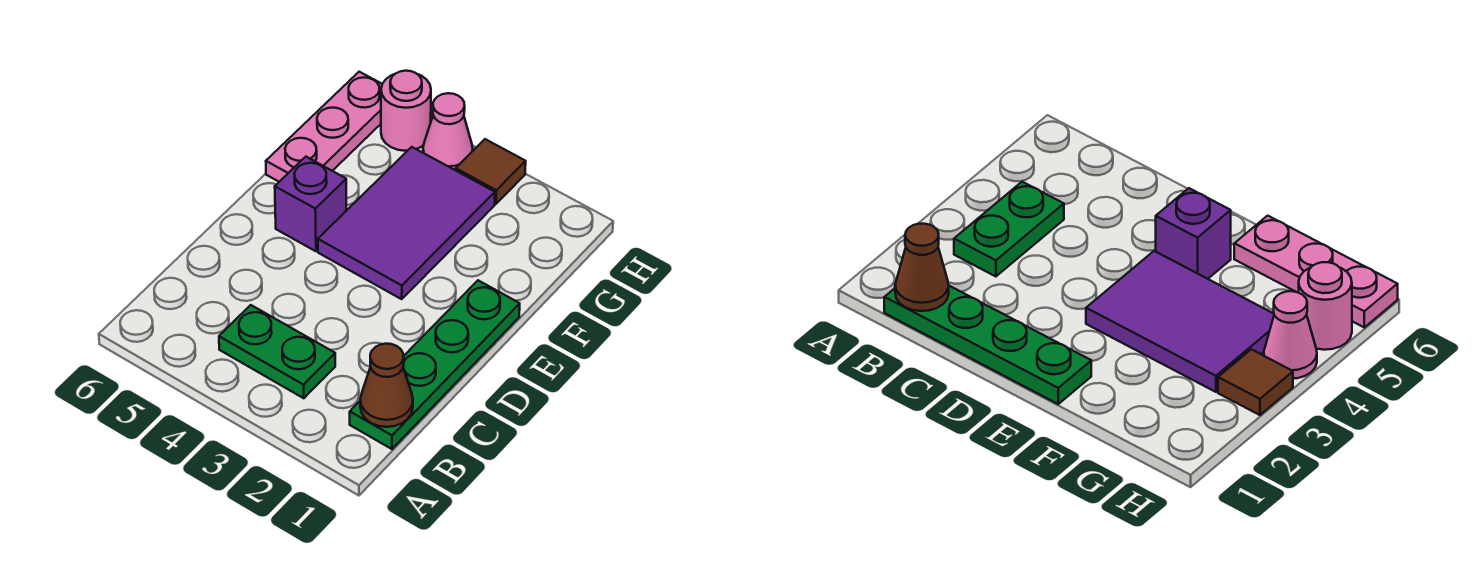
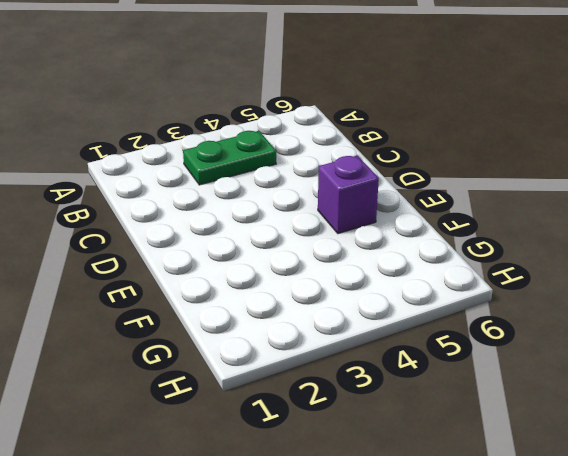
none -> green plate B1:E1 level 1
none -> purple tile E3:G4 level 1

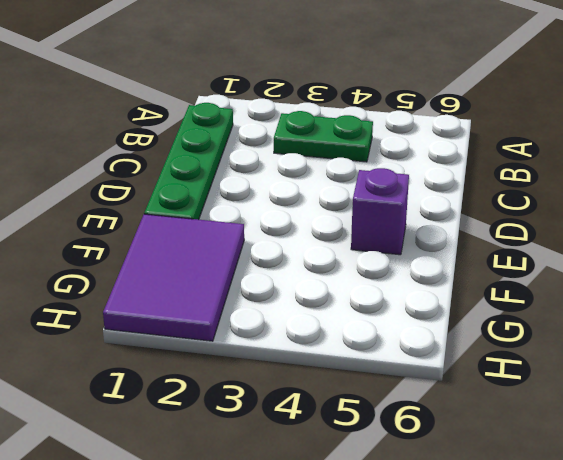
purple tile F1:H2 level 1 -> purple tile E3:G4 level 1
none -> pink plate F6:H6 level 1
none -> brown tile H3 level 1

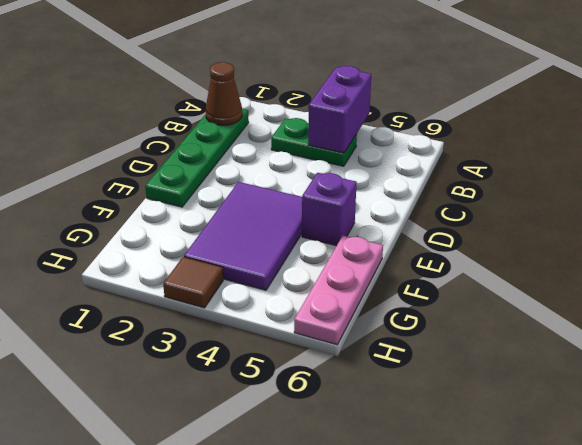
purple brick A4:B4 level 2 -> none
none -> pink cone H4 level 1
none -> pink round brick H5 level 1

